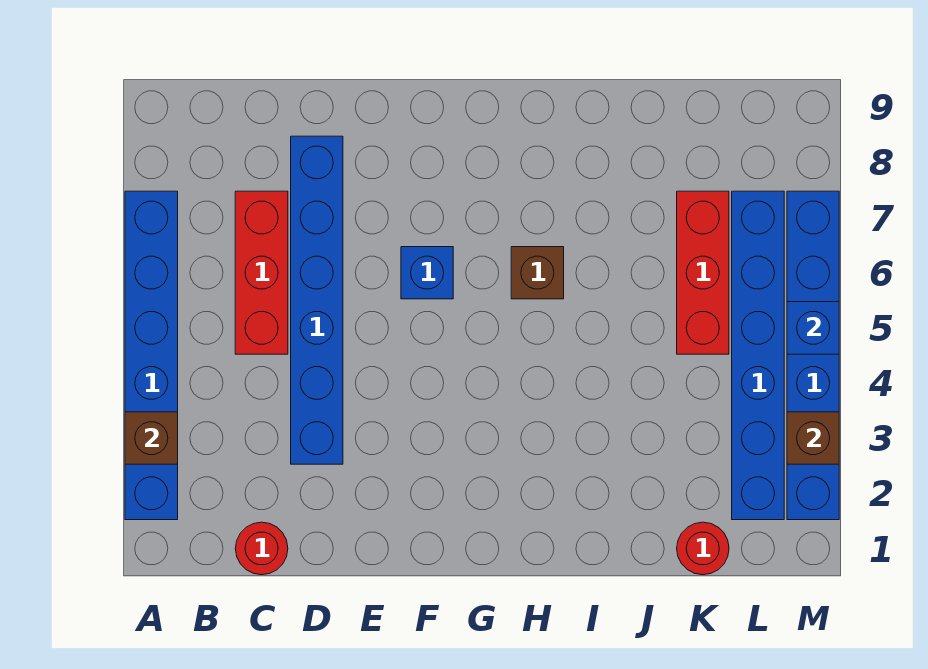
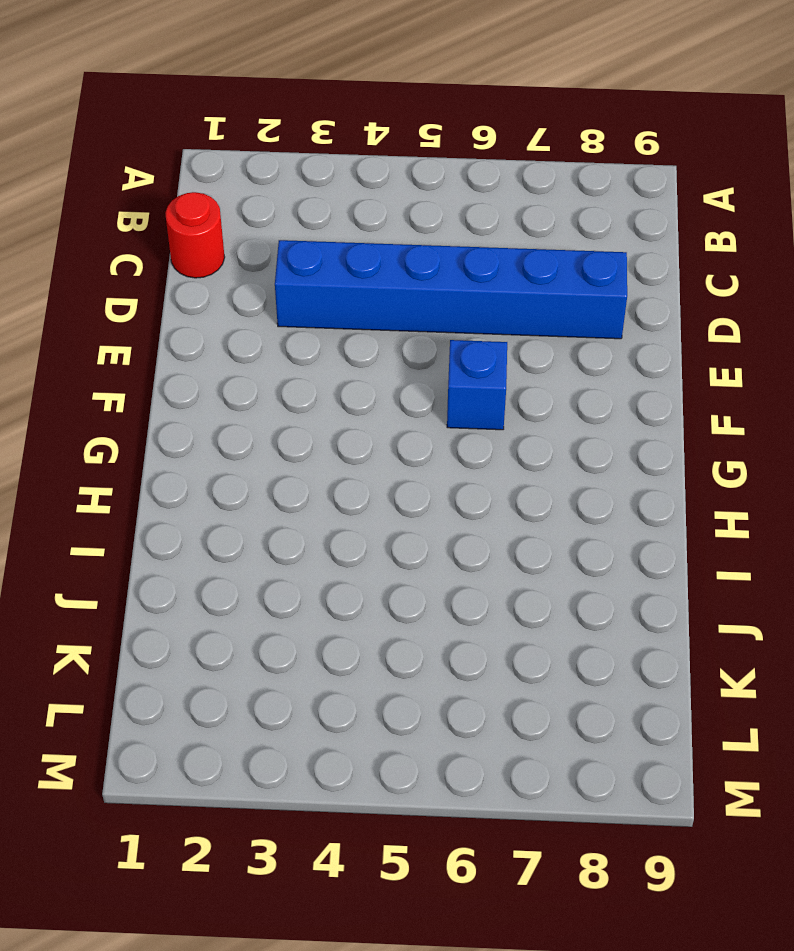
none -> blue brick A2:A7 level 1
none -> red brick C5:C7 level 1
none -> brown brick H6 level 1

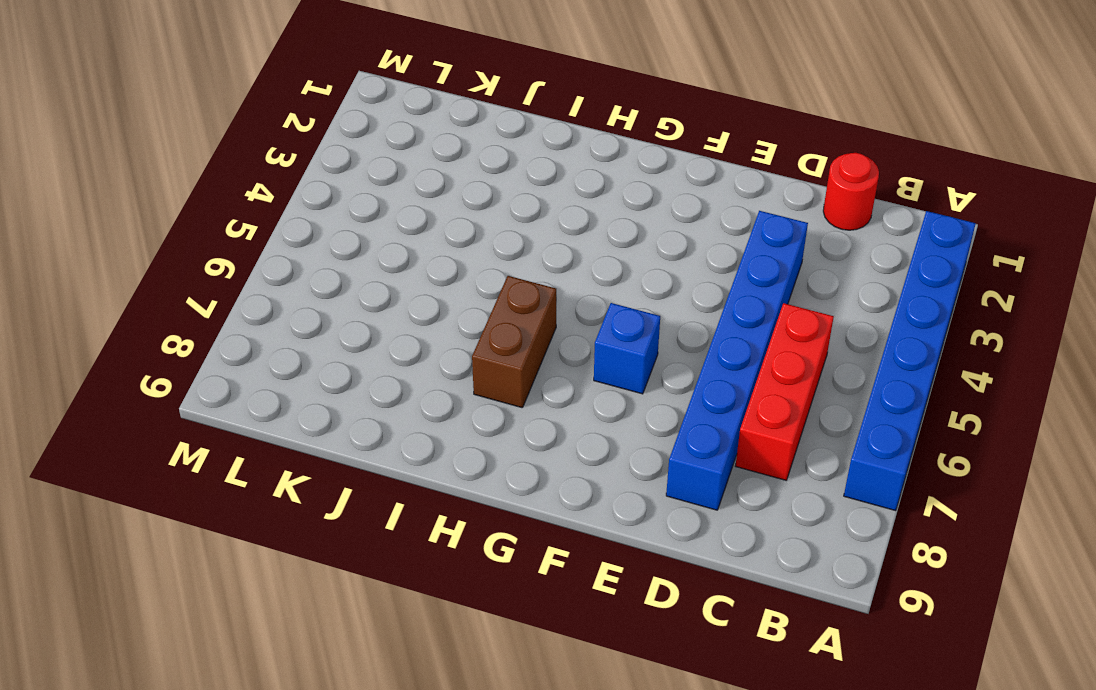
brown brick H6:H7 level 1 -> brown brick H6 level 1
none -> red round brick K1 level 1
none -> red brick K5:K7 level 1
none -> blue brick L2:L7 level 1

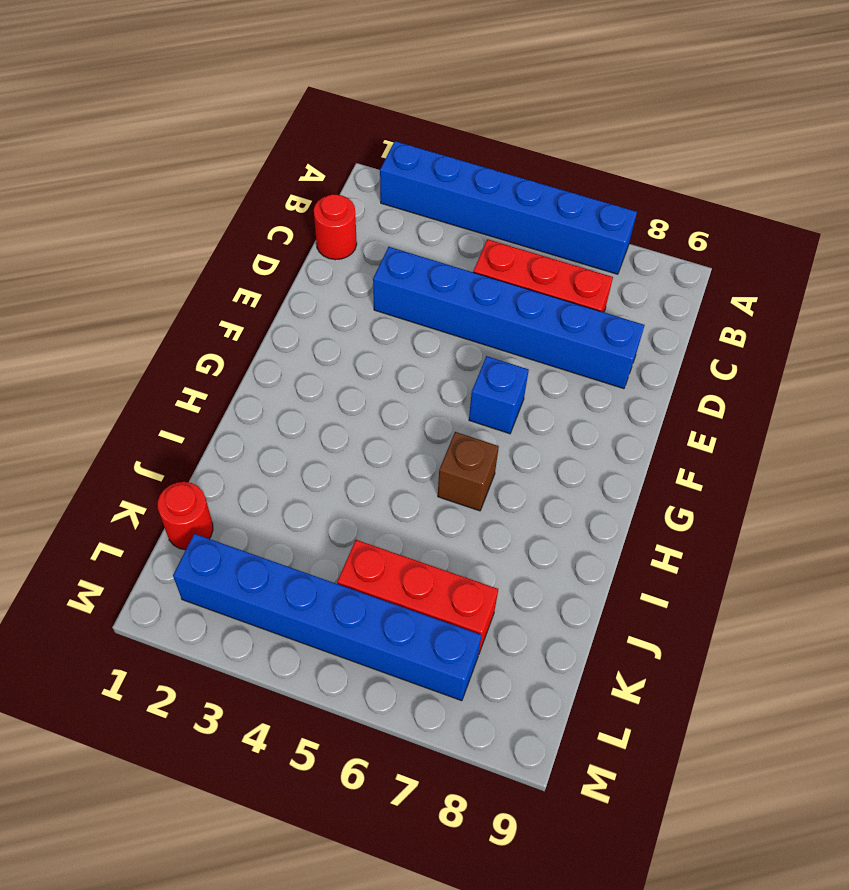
none -> blue brick M2:M7 level 1
none -> brown brick A3 level 2
none -> brown brick M3 level 2

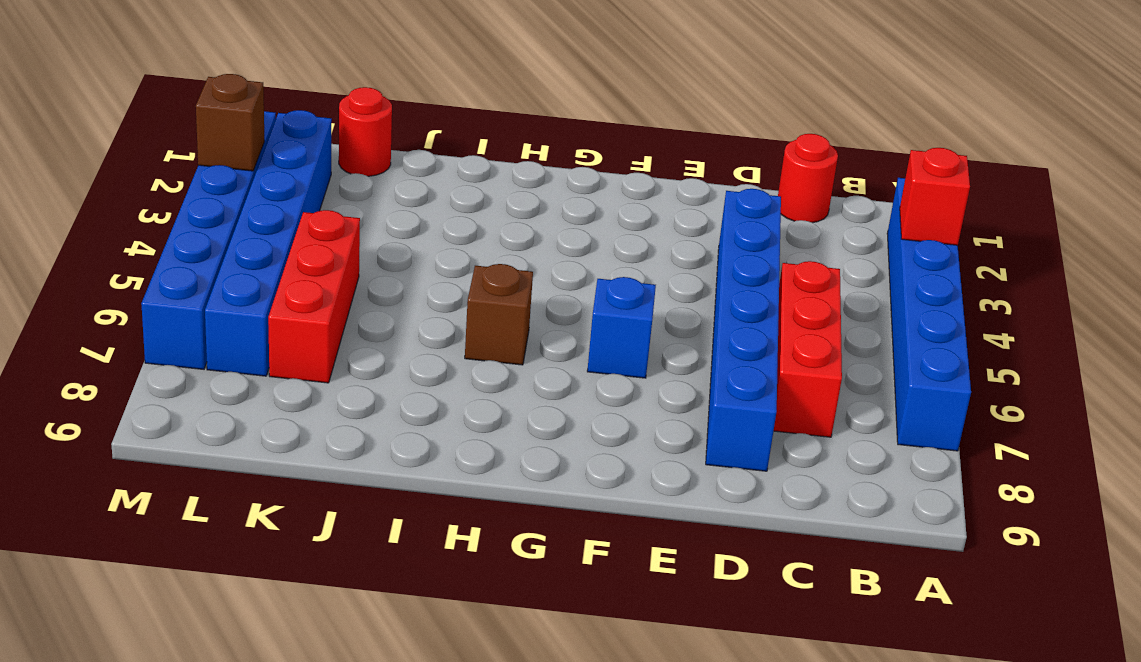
red brick A3 level 2 -> brown brick A3 level 2
none -> blue brick M5 level 2

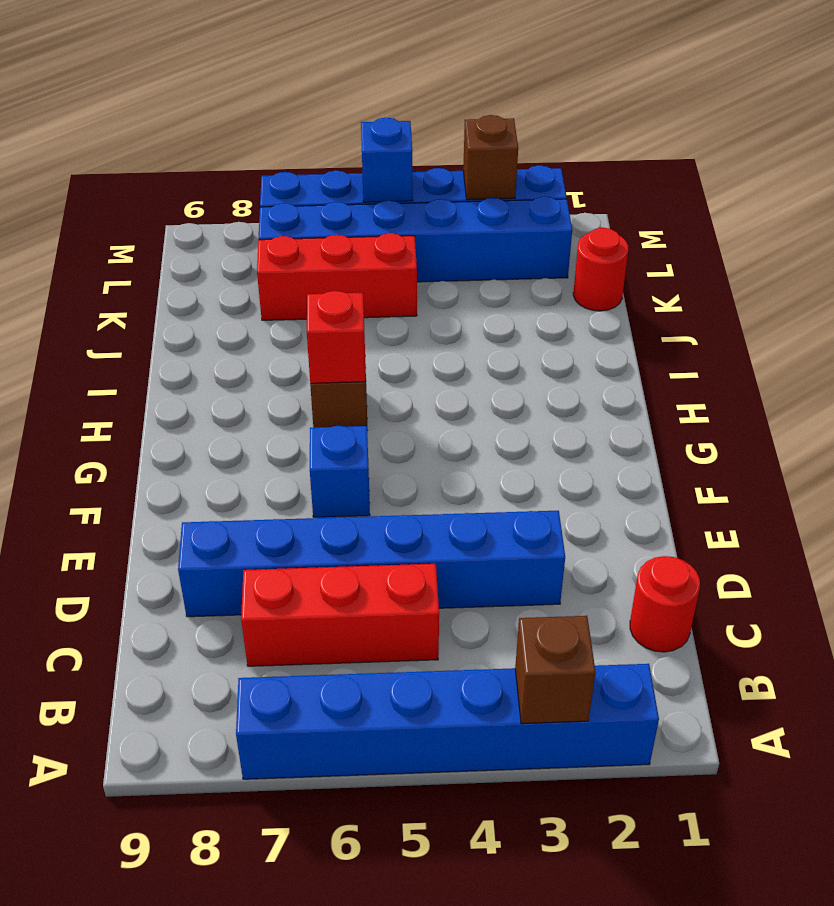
red brick H6 level 2 -> none

